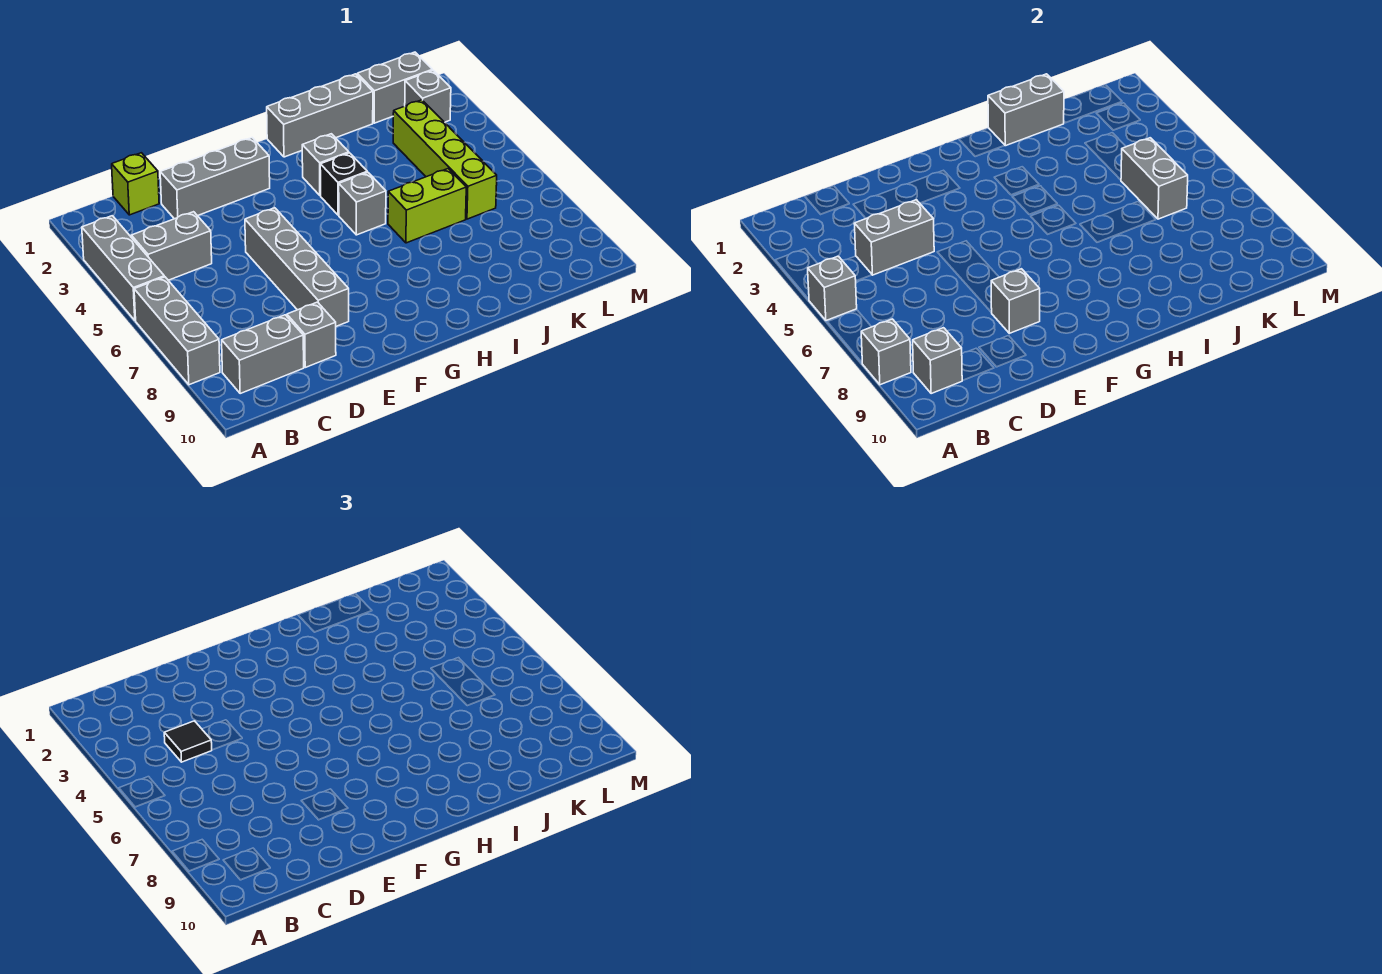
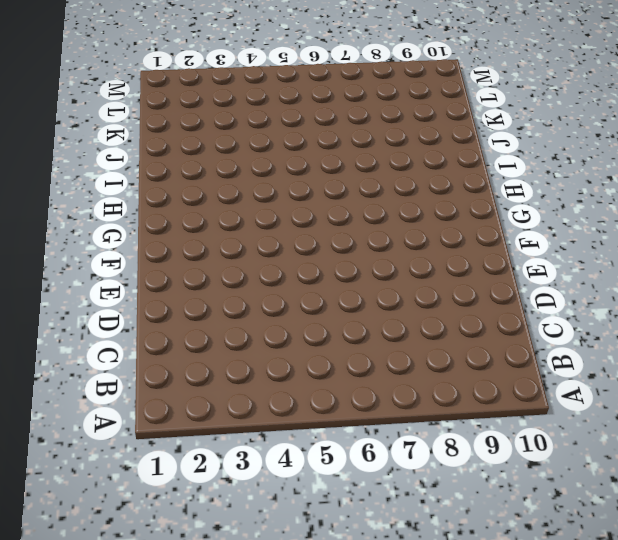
none -> grey brick A3:A5 level 1
none -> grey brick A6:A8 level 1
none -> grey brick B4:C4 level 1

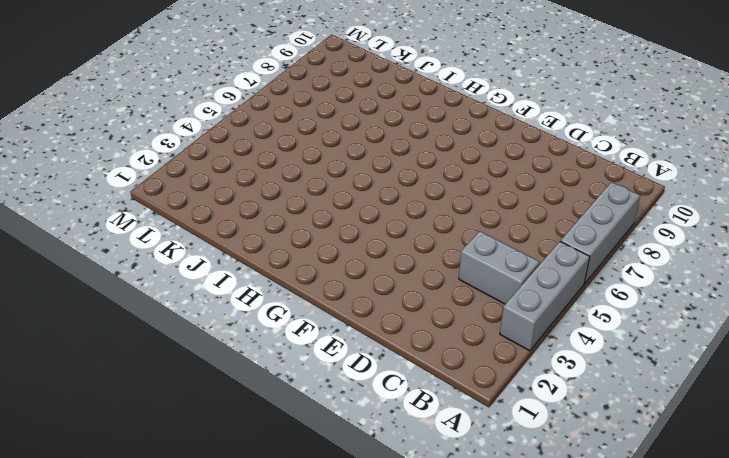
none -> grey brick B9:C9 level 1
none -> lime brick C1 level 1
none -> grey brick D2:F2 level 1

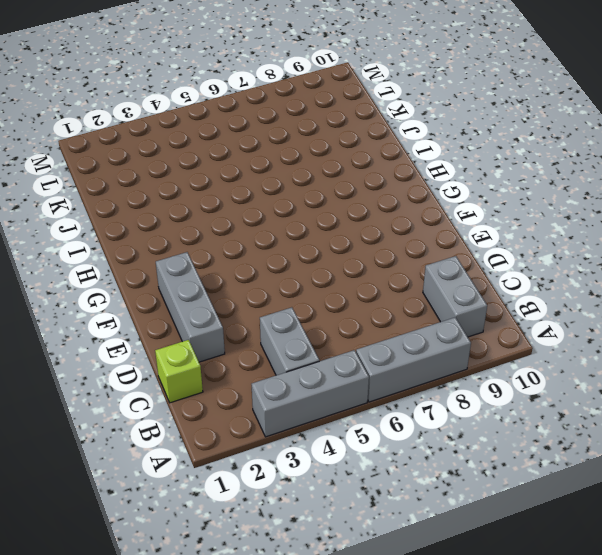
none -> grey brick D9 level 1
none -> grey brick E5:E8 level 1
none -> grey brick H1:J1 level 1

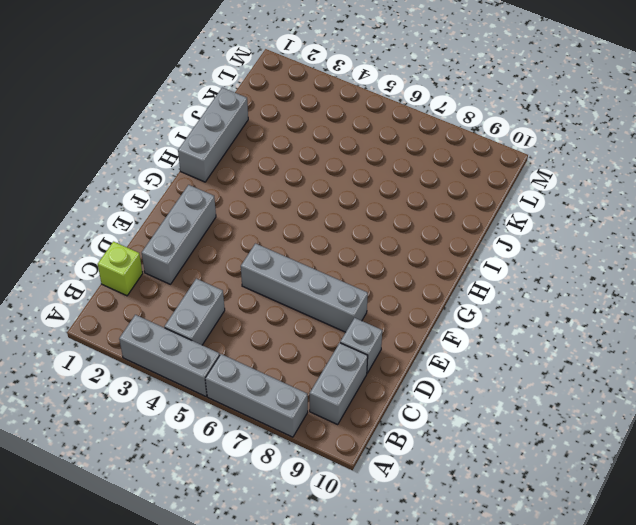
none -> grey brick H3 level 1
none -> black brick H4 level 1
none -> grey brick H5 level 1

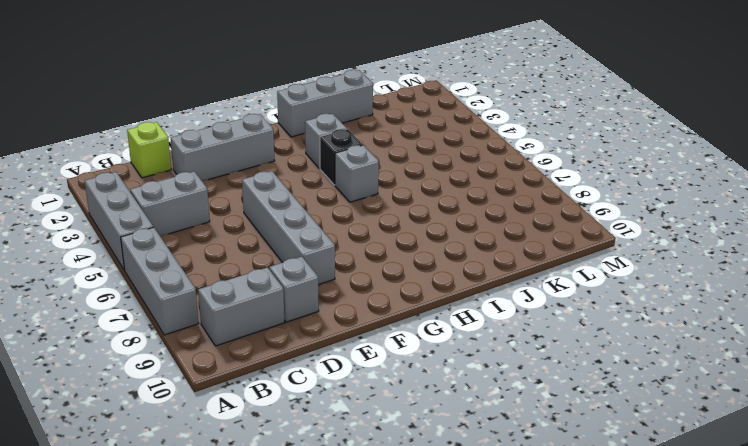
none -> lime brick I6:J6 level 1
none -> grey brick K1:L1 level 1
none -> lime brick K3:K6 level 1

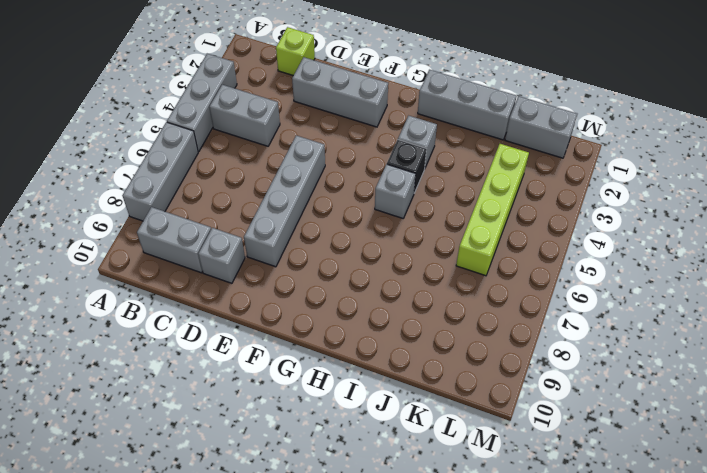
none -> lime brick I6:J6 level 1
none -> grey brick L2 level 1
none -> grey brick A5 level 2

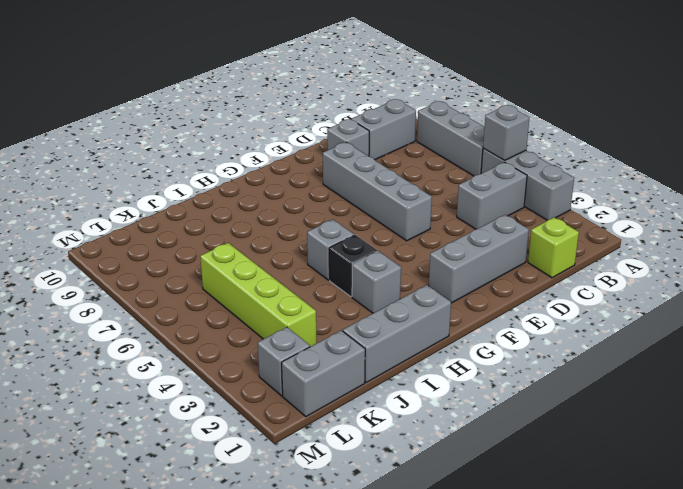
none -> lime brick I6:J6 level 1
none -> grey brick A8 level 2
none -> grey brick B9 level 2

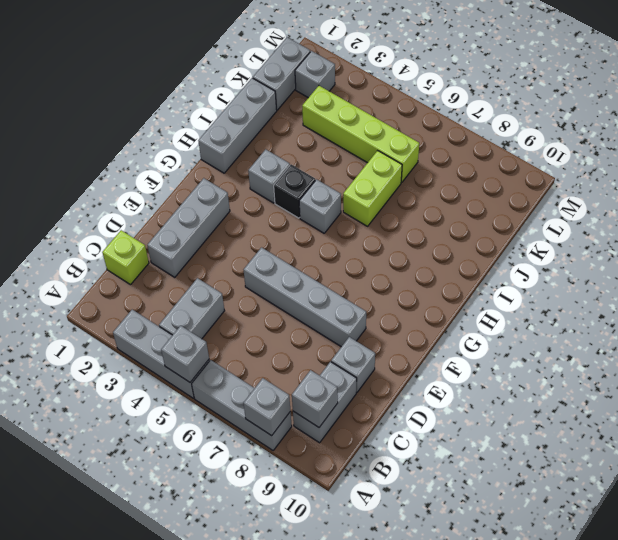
none -> grey brick C4:D4 level 2
none -> grey brick E8 level 2
none -> grey brick I1:J1 level 2

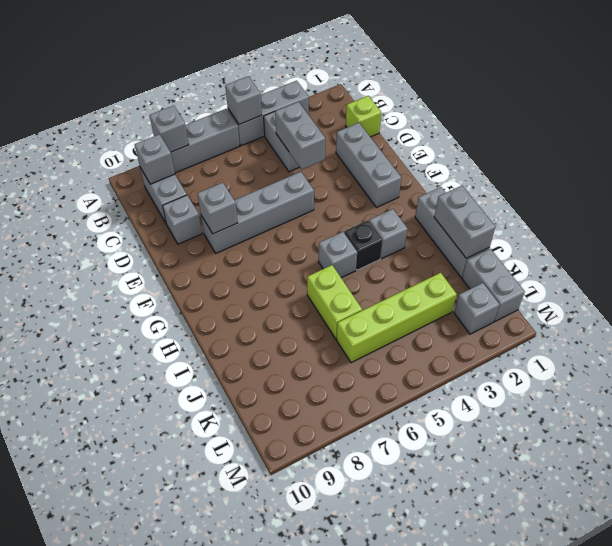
none -> grey brick K5:K6 level 2
none -> black tile C4 level 3

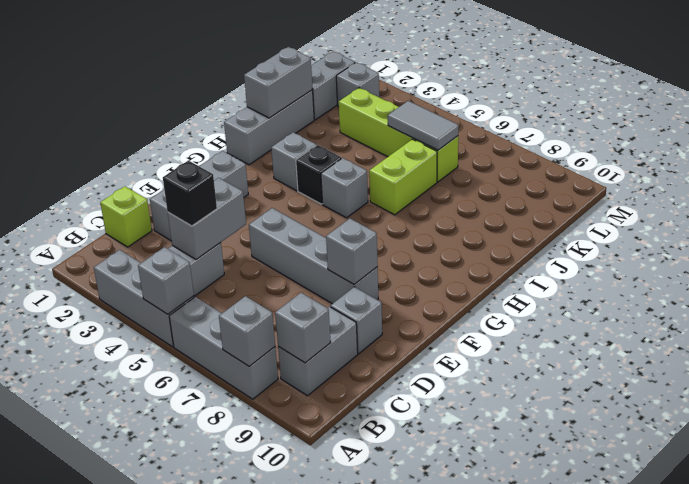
black brick C4 level 3 -> black tile C4 level 3
grey tile K5:K6 level 2 -> grey brick K5:K6 level 2

